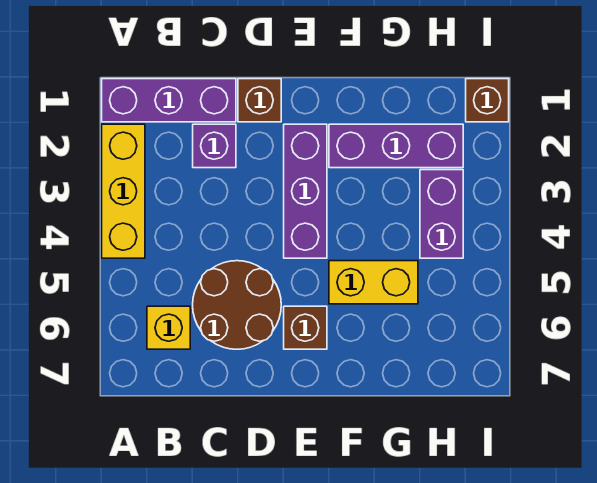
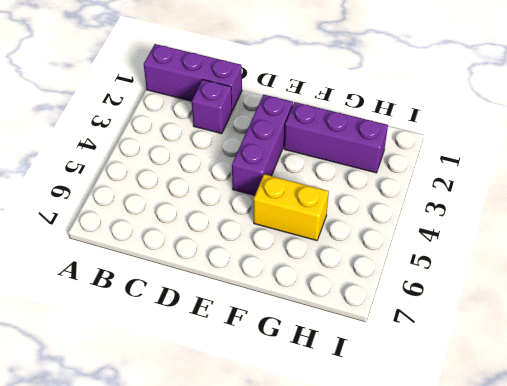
none -> yellow brick A2:A4 level 1
none -> yellow brick B6 level 1
none -> brown round brick C5:D6 level 1

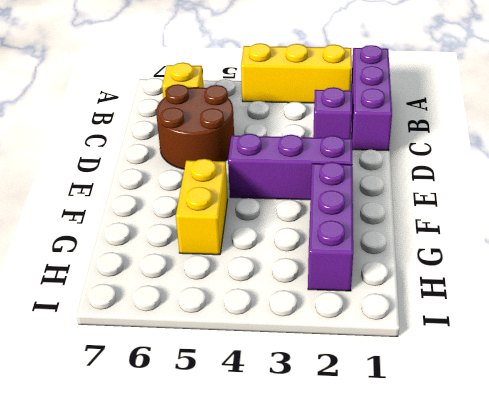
none -> brown brick D1 level 1
none -> brown brick E6 level 1
none -> purple brick H3:H4 level 1

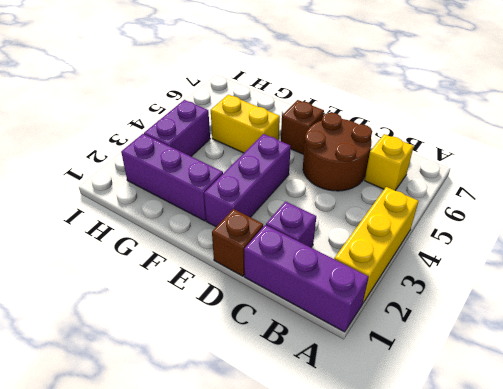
none -> brown brick I1 level 1

